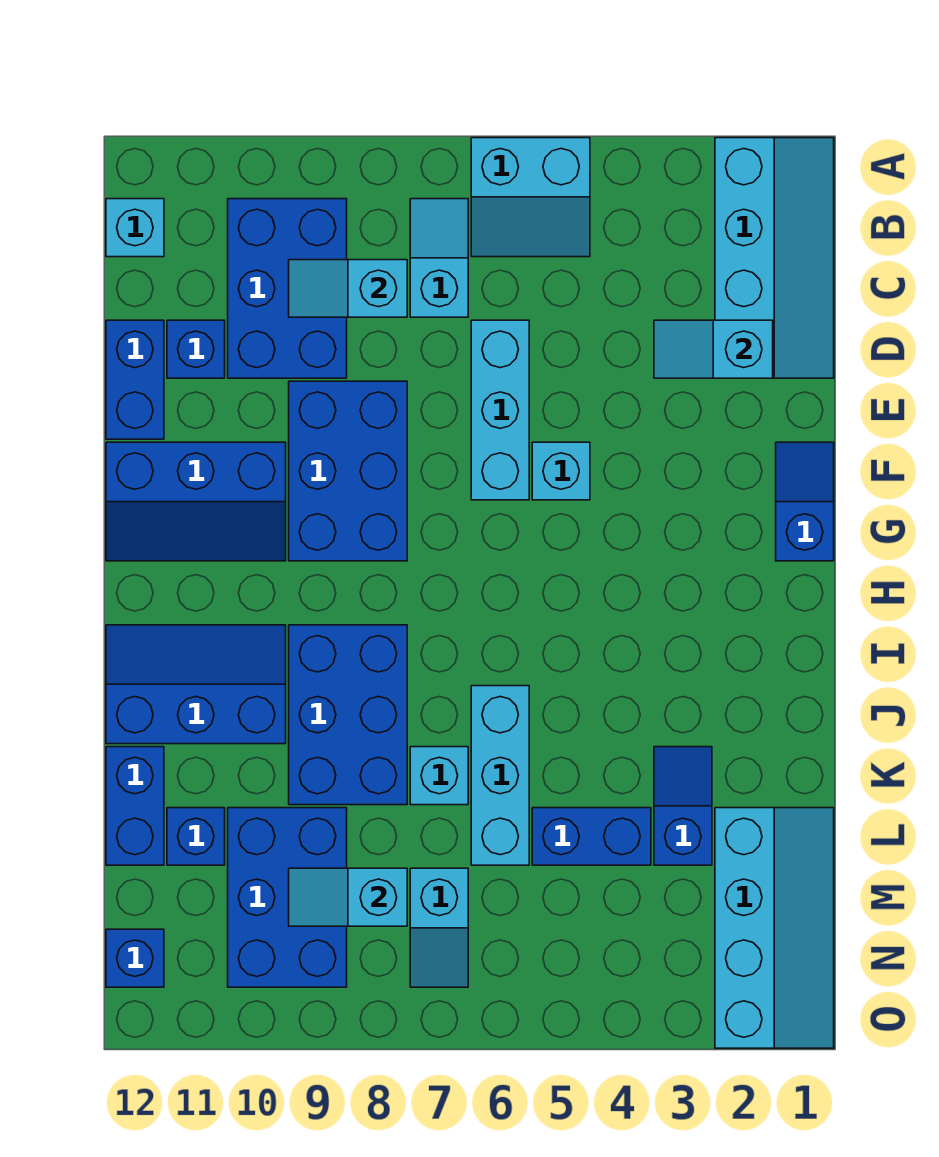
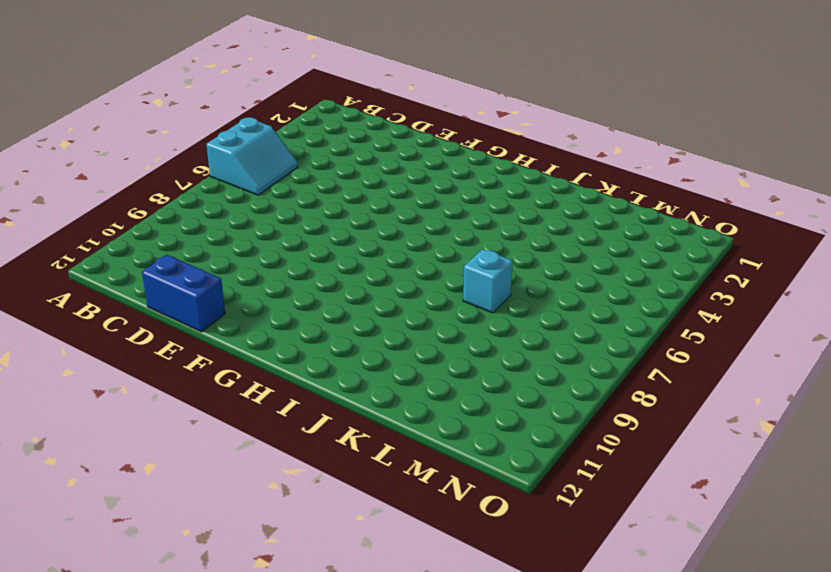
none -> cyan slope A1:D2 level 1 top 2
none -> cyan slope B7:C7 level 1 top C
none -> blue brick B9:D10 level 1

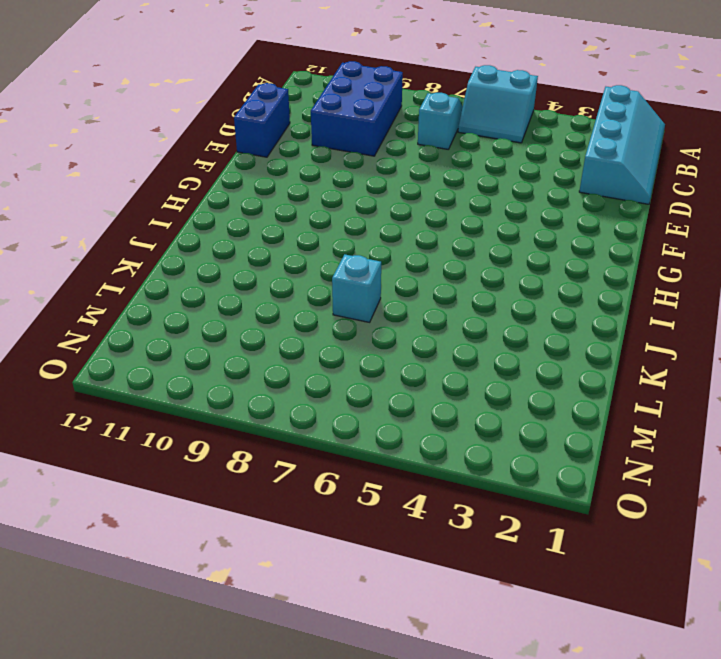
none -> cyan brick B12 level 1
none -> cyan brick D6:F6 level 1
none -> blue brick D11 level 1

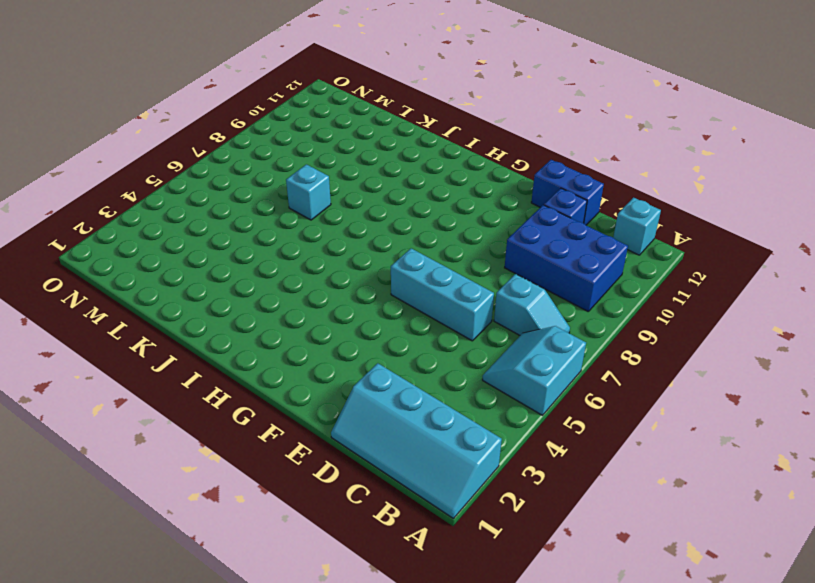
none -> blue brick E8:G9 level 1
none -> blue slope F1:G1 level 1 top G
none -> cyan brick F5 level 1

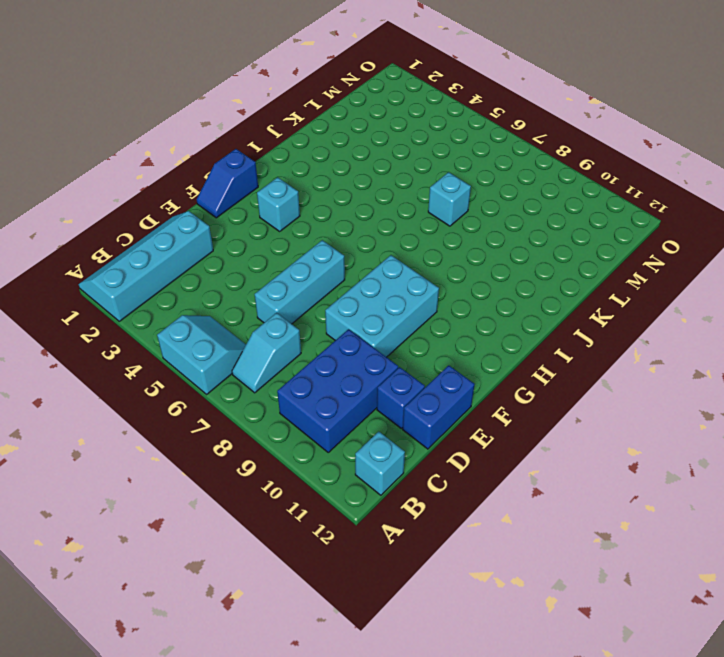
cyan brick E8:G9 level 1 -> blue brick E8:G9 level 1
cyan brick G3 level 1 -> cyan brick F5 level 1
none -> blue slope F10:G12 level 1 top F
none -> blue brick I8:K9 level 1
none -> blue slope I10:J12 level 1 top J

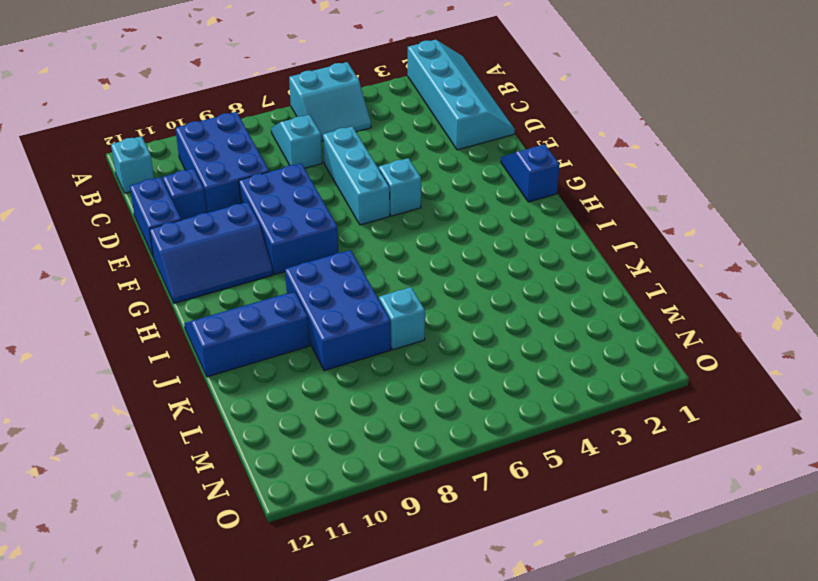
none -> cyan brick J6:L6 level 1
none -> blue slope K3:L3 level 1 top L
none -> blue brick K12:L12 level 1

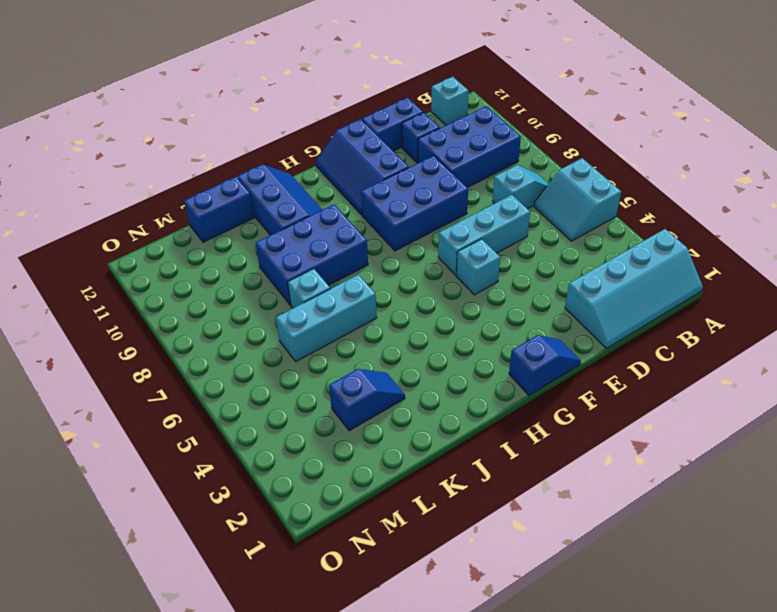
none -> cyan slope L1:O2 level 1 top 2
none -> blue brick L4:L5 level 1
none -> blue brick L9:N10 level 1

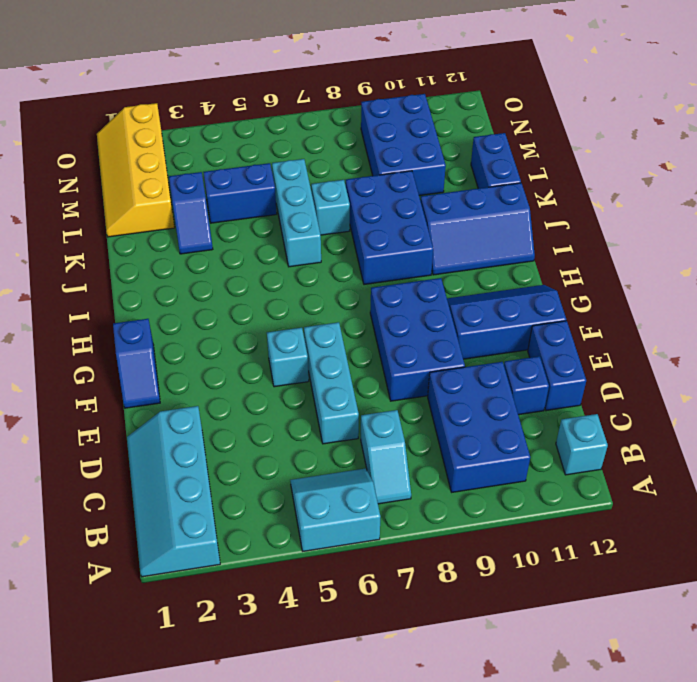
yellow slope L1:O2 level 1 top 2 -> cyan slope L1:O2 level 1 top 2
none -> blue brick L11 level 1
none -> cyan slope M7:N7 level 1 top M
none -> blue brick N12 level 1

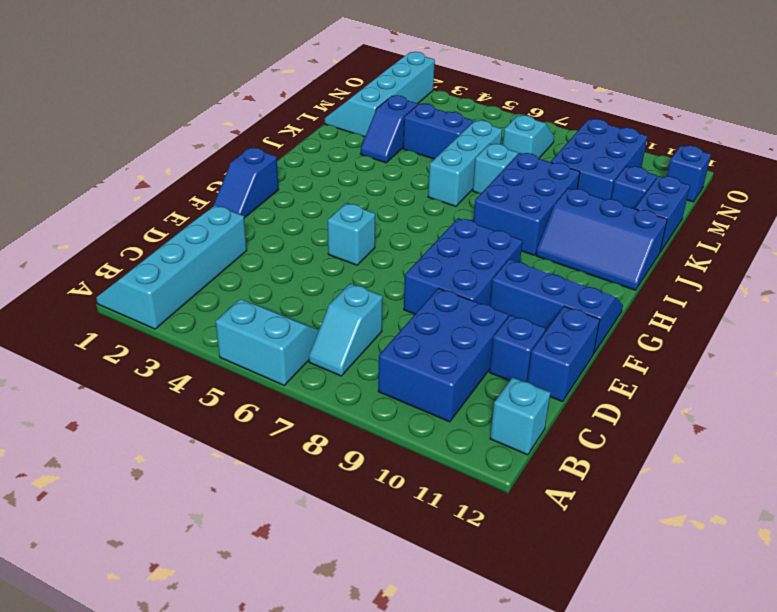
none -> cyan brick D6:F6 level 1
none -> cyan slope C8:C9 level 2 top 8
none -> cyan slope D2:D3 level 2 top 2

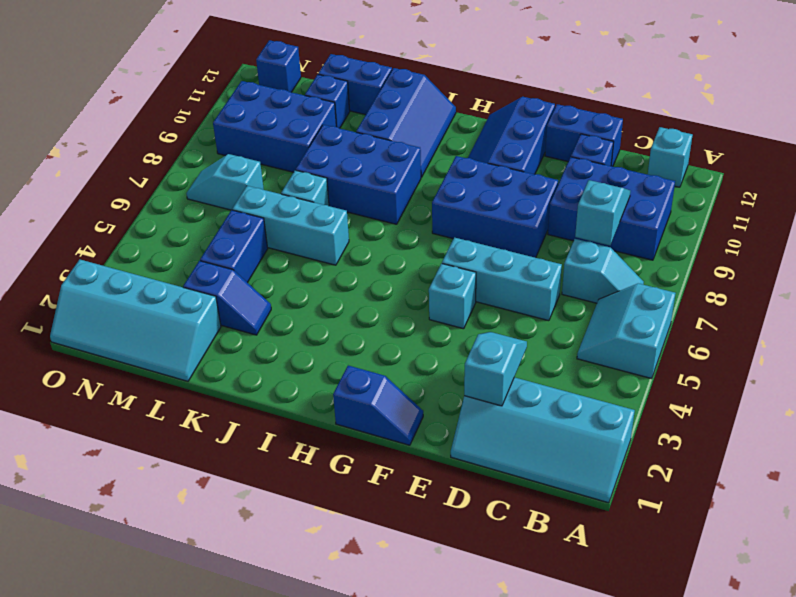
none -> cyan slope M8:M9 level 2 top 8

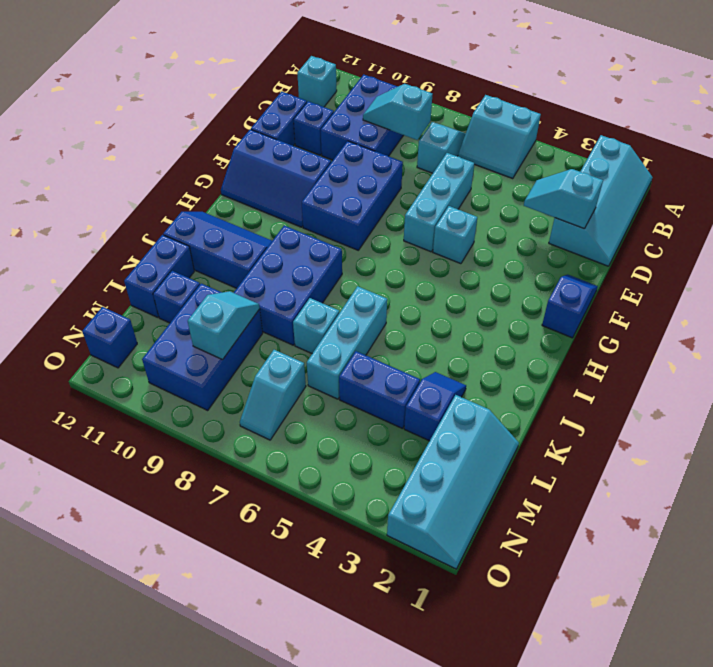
cyan slope L9:M9 level 2 top M -> cyan slope M8:M9 level 2 top 8

